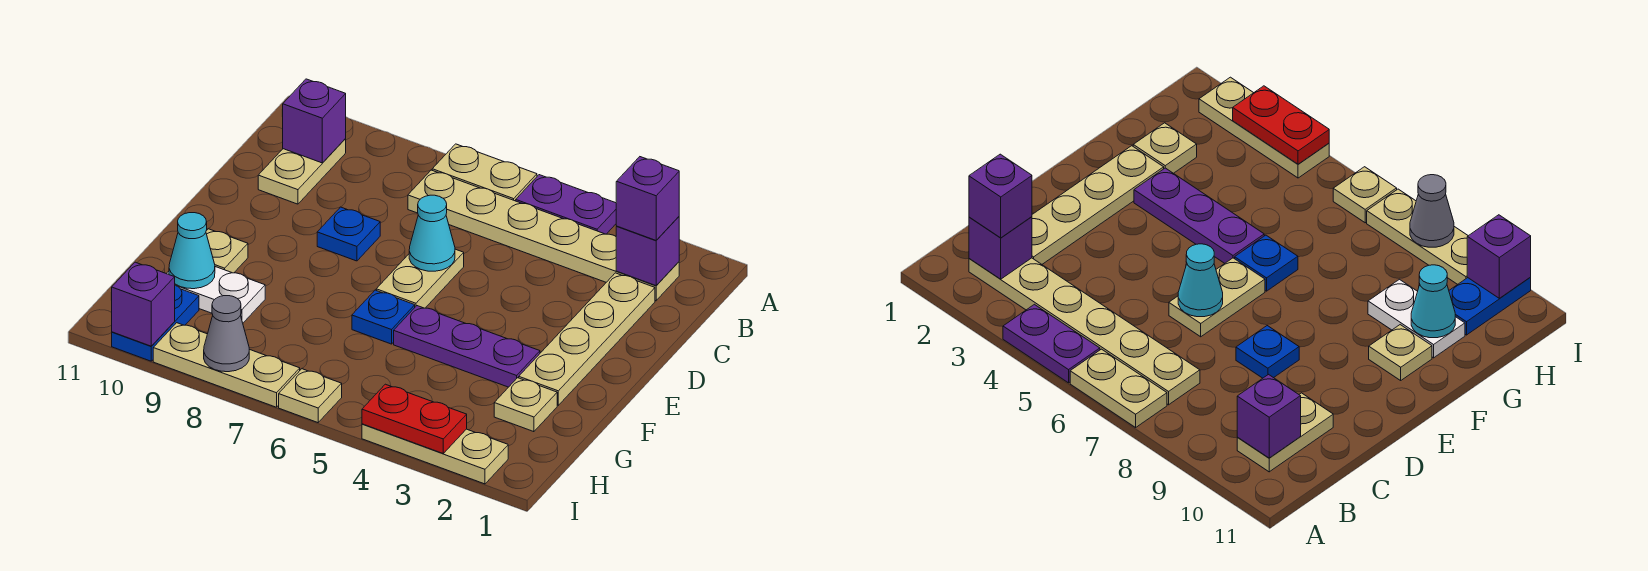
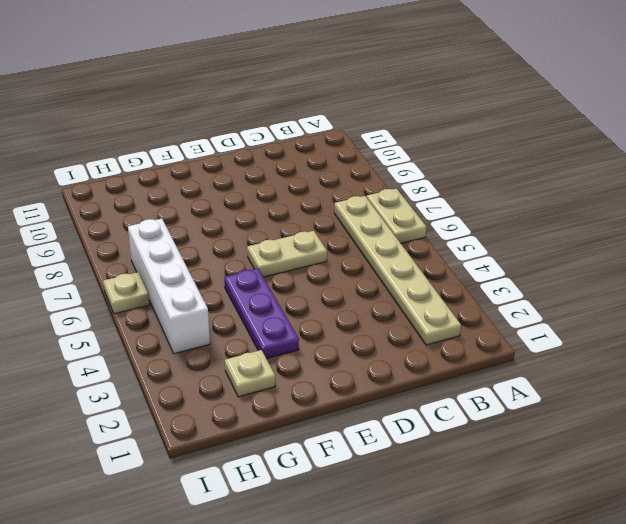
white brick H4:H7 level 1 -> none
none -> purple plate A4:A5 level 1
none -> tan plate B10:C10 level 1
none -> tan plate C2:F2 level 1

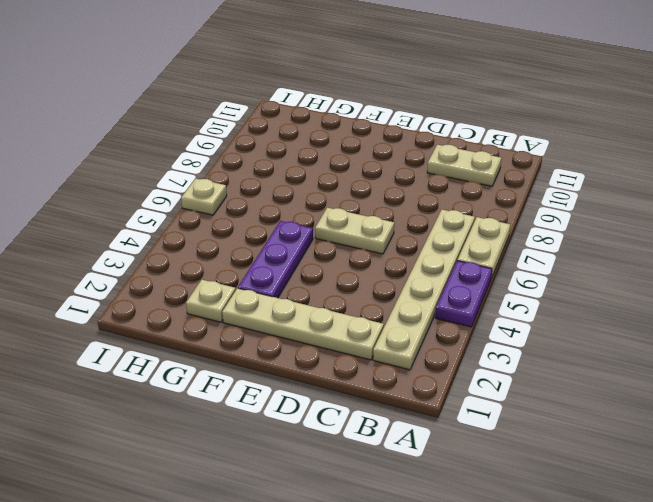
none -> blue plate D8 level 1
none -> blue plate F6 level 1
none -> tan plate F10 level 1

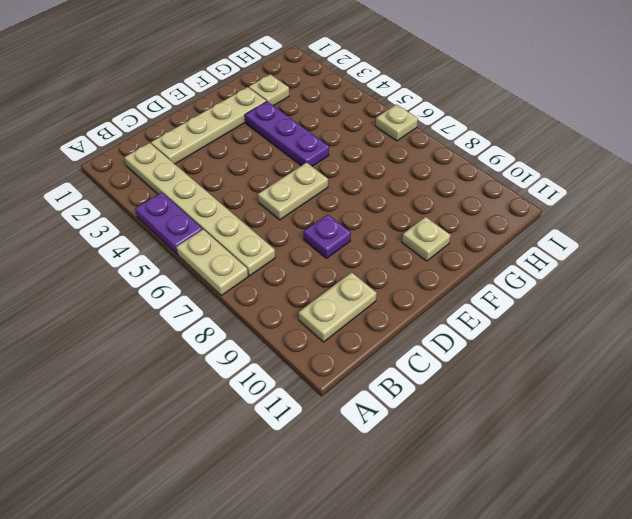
purple plate D8 level 1 -> blue plate D8 level 1
none -> blue plate F6 level 1
none -> white plate G9:G10 level 1
none -> blue plate H10:I10 level 1

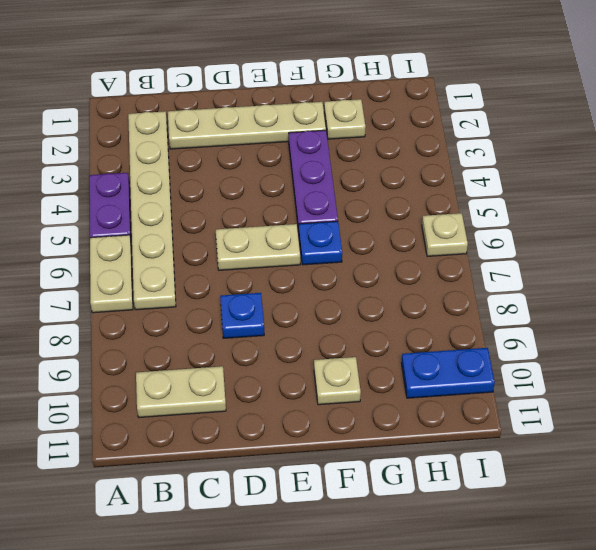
none -> white plate G9:G10 level 1
none -> tan plate I2:I4 level 1
none -> tan plate I7:I9 level 1

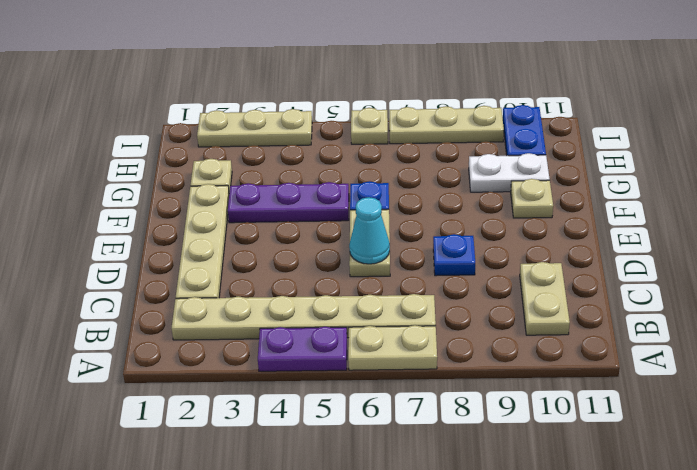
none -> purple brick B2 level 2
none -> purple brick B10 level 2
none -> cyan cone G10 level 2

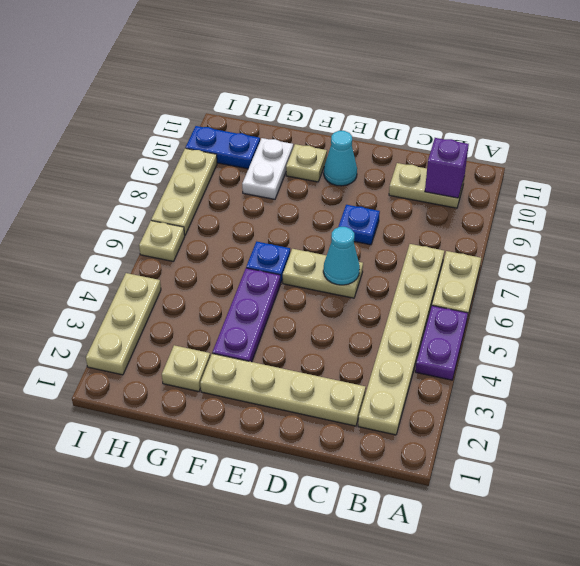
cyan cone E10 level 1 -> cyan cone G10 level 2
none -> purple brick B2 level 2
none -> red plate I3:I4 level 2
none -> grey cone I8 level 2

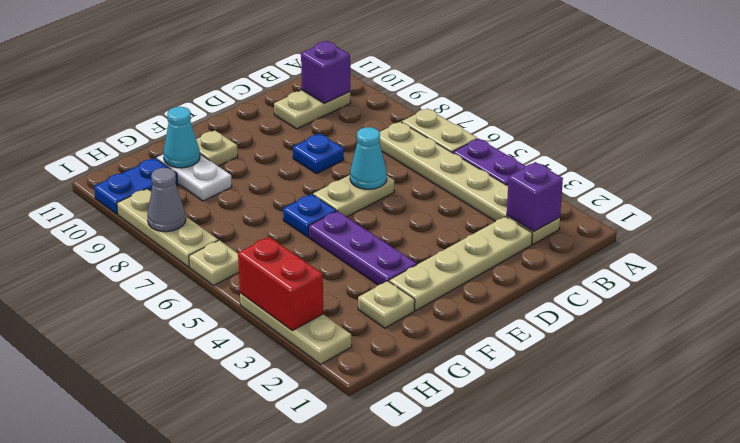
red brick I3:I4 level 2 -> red plate I3:I4 level 2
none -> purple brick I10 level 2
none -> purple brick B2 level 3

